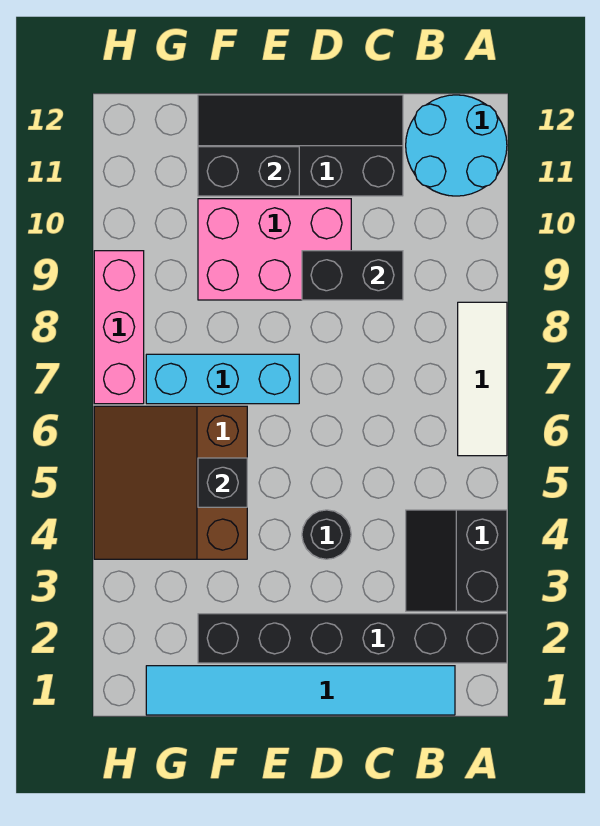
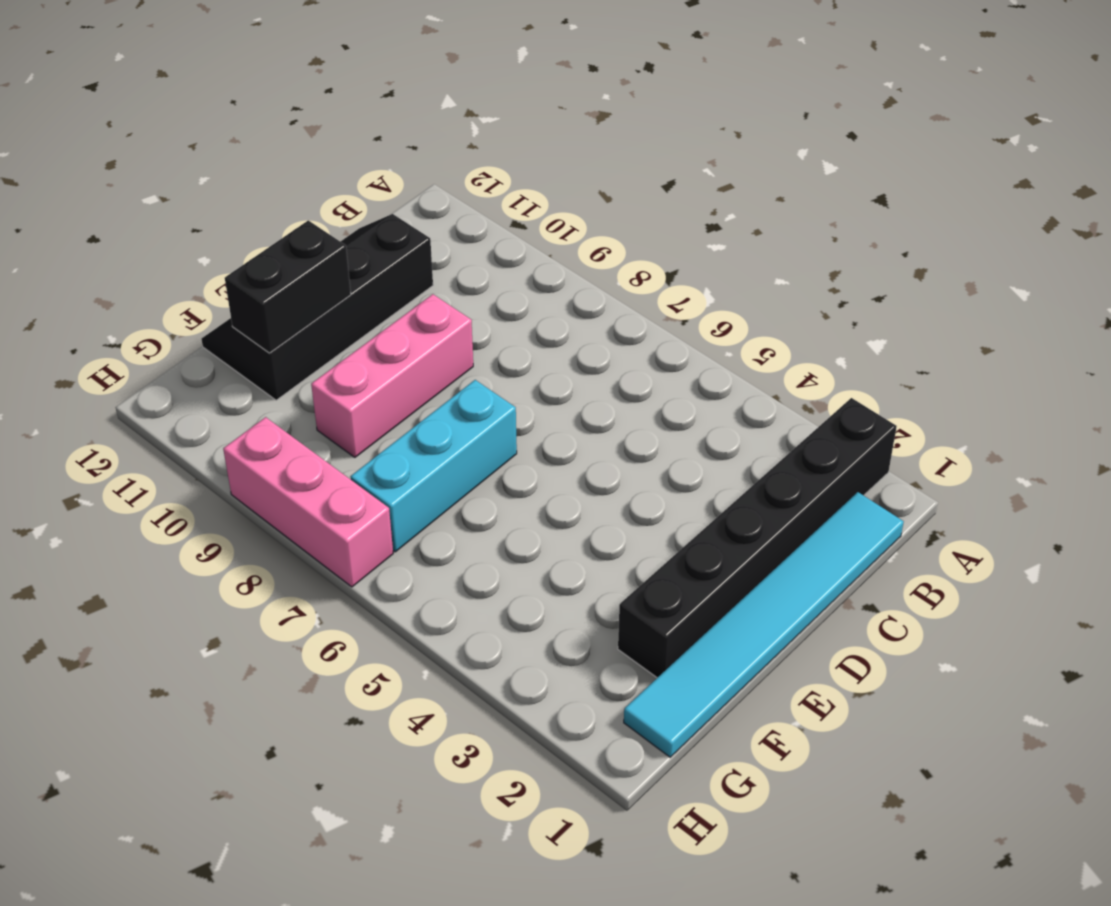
pink brick D9:F9 level 1 -> pink brick D9:F10 level 1
none -> black slope A3:B4 level 1 top A
none -> white tile A6:A8 level 1
none -> cyan round brick A11:B12 level 1

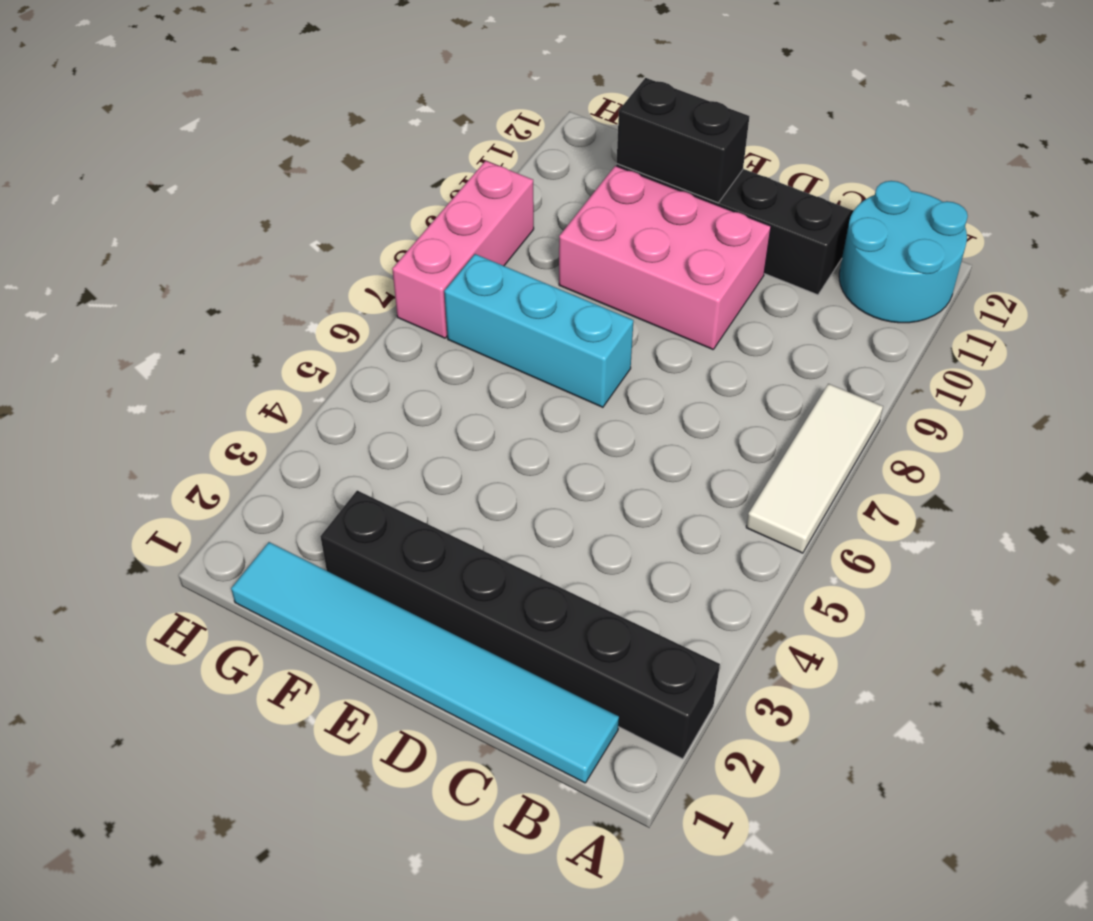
none -> black slope A3:B4 level 1 top A
none -> black round brick D4 level 1
none -> brown slope F4:H6 level 1 top F

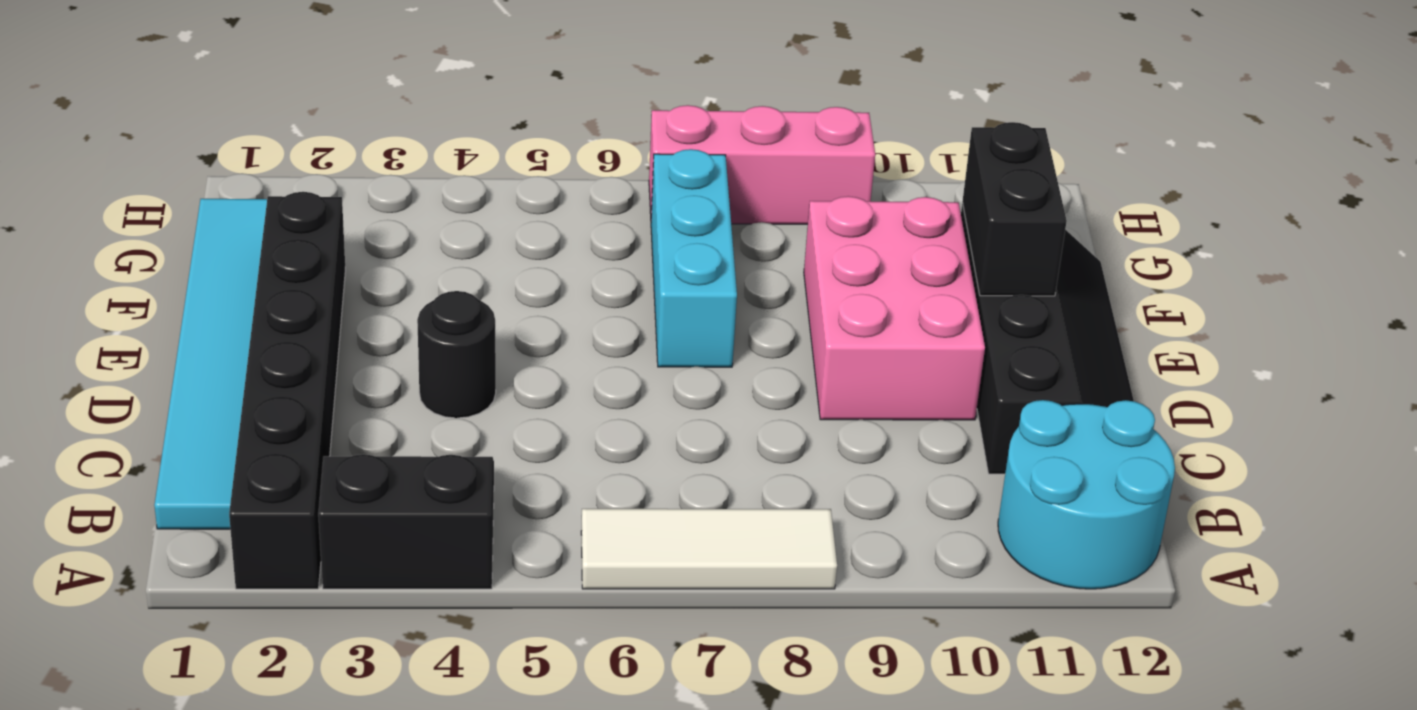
none -> brown slope F4:H6 level 1 top F
none -> black brick C9:D9 level 2
none -> black brick F5 level 2

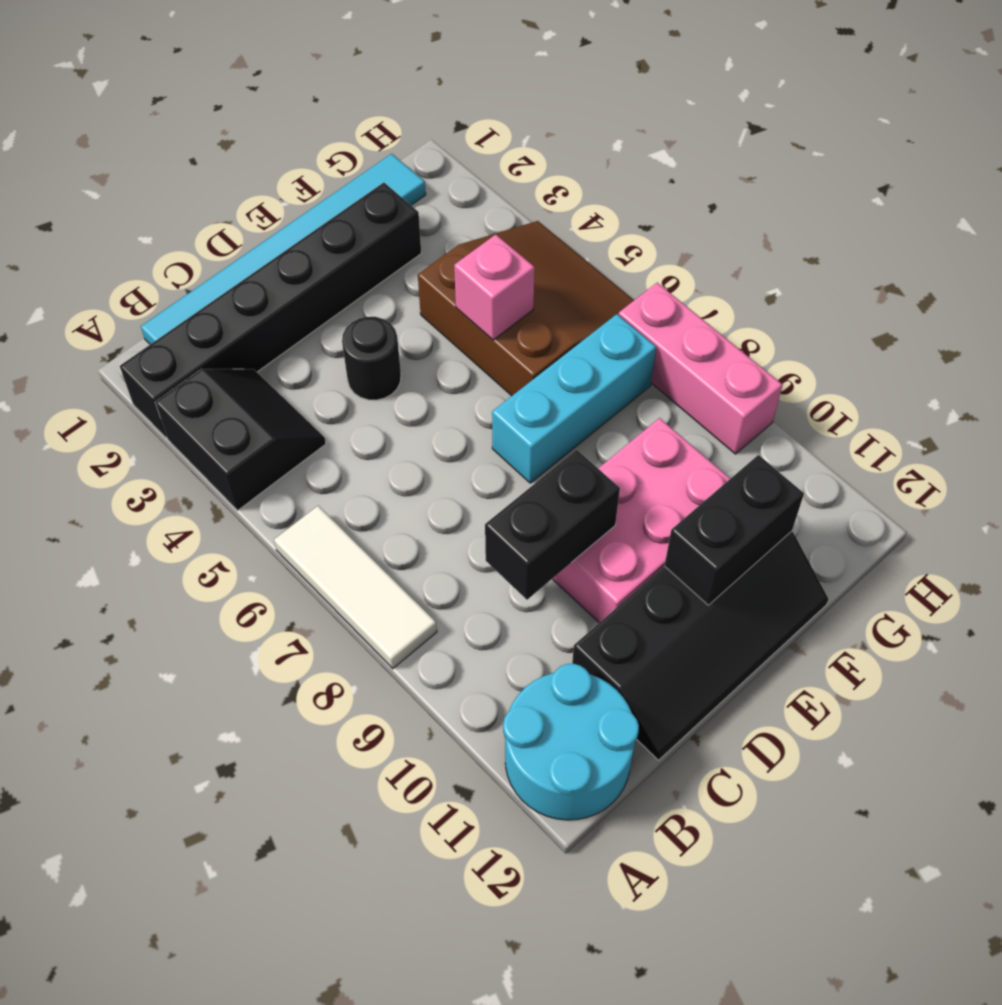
pink brick F5 level 2 -> black brick F5 level 2

